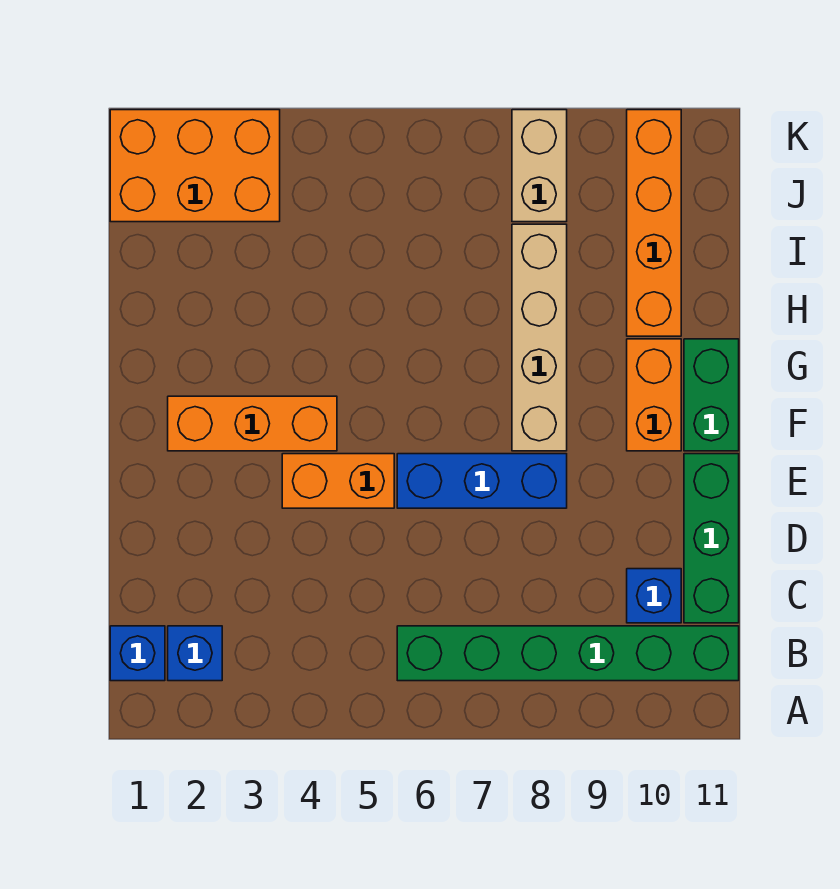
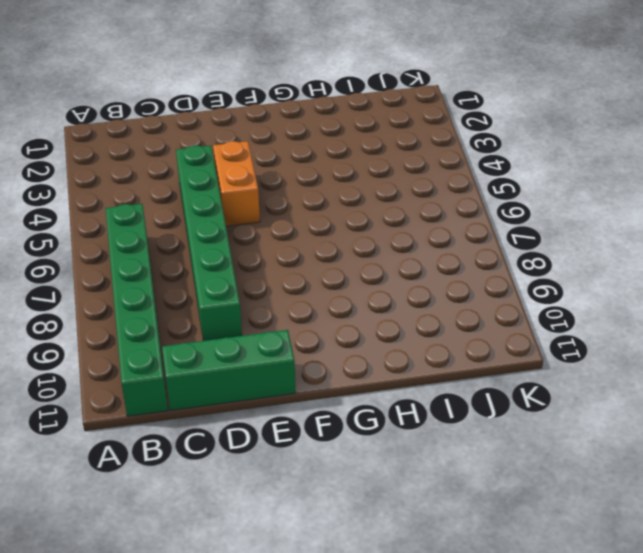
green brick D4:D9 level 1 -> none
none -> blue brick B1 level 1
none -> blue brick B2 level 1
none -> blue brick C10 level 1

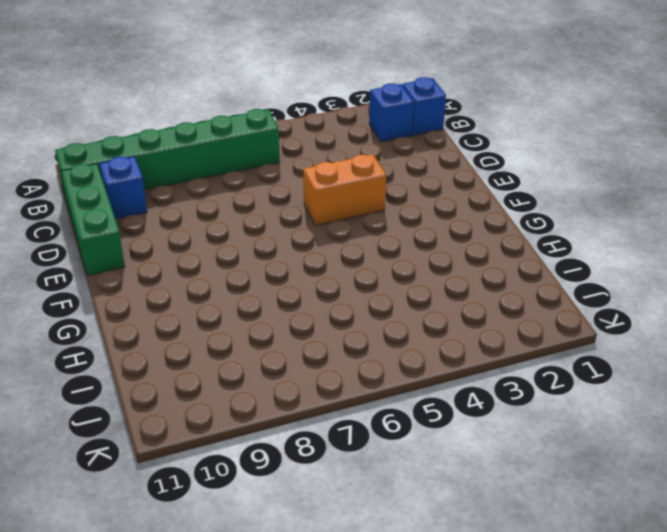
none -> blue brick E6:E8 level 1
none -> orange brick F2:F4 level 1
none -> tan brick F8:I8 level 1

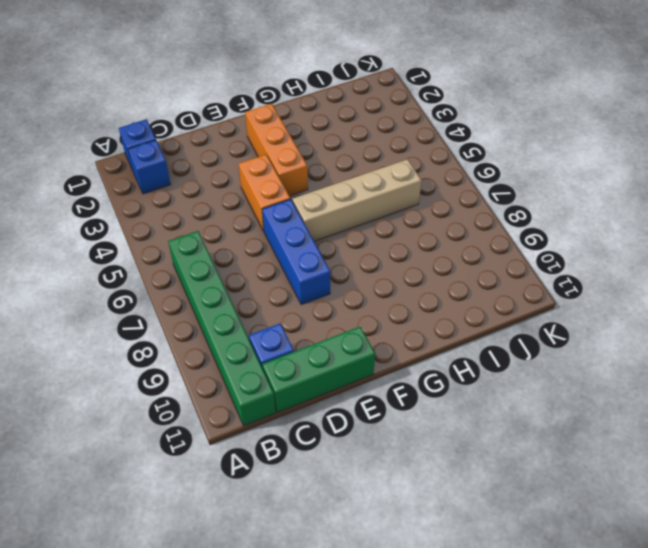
tan brick F6:I6 level 1 -> tan brick F8:I8 level 1
none -> orange brick F10:G10 level 1
none -> green brick F11:G11 level 1
none -> orange brick H10:K10 level 1

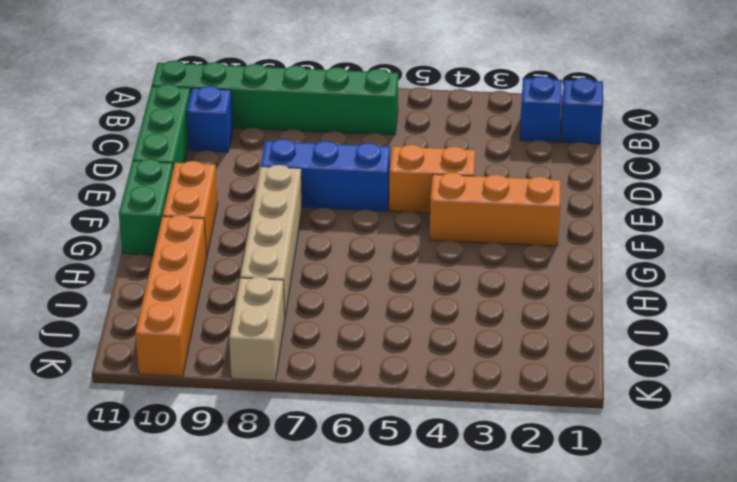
none -> orange brick J1:K3 level 1

